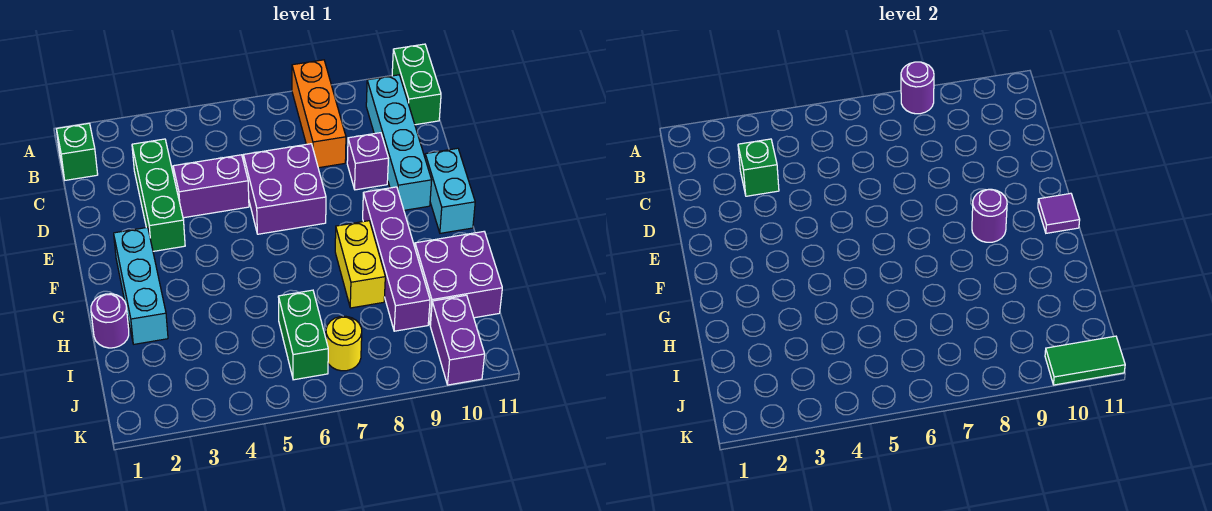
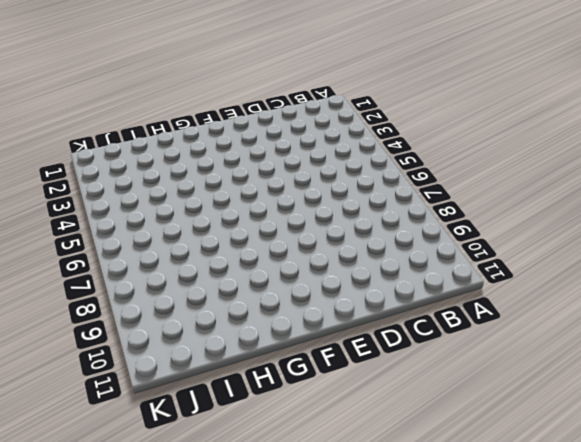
none -> orange brick A8:C8 level 1
none -> green brick A11:B11 level 1
none -> green brick B1 level 1

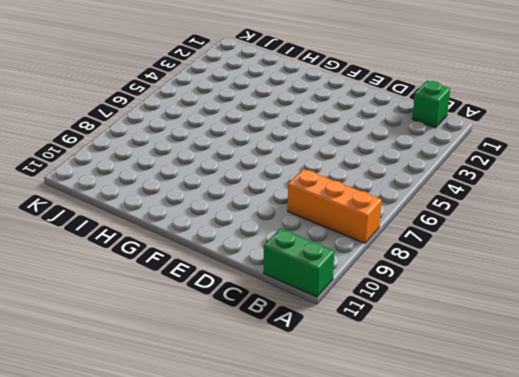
none -> cyan brick B10:E10 level 1
none -> green brick C3:E3 level 1
none -> purple brick D4:D5 level 1

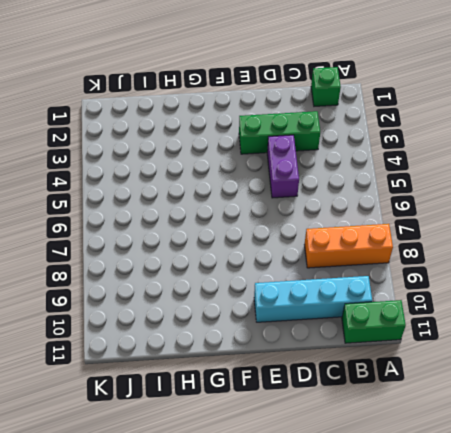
none -> purple brick D6:E7 level 1
none -> purple brick D9 level 1
none -> cyan brick E11:F11 level 1

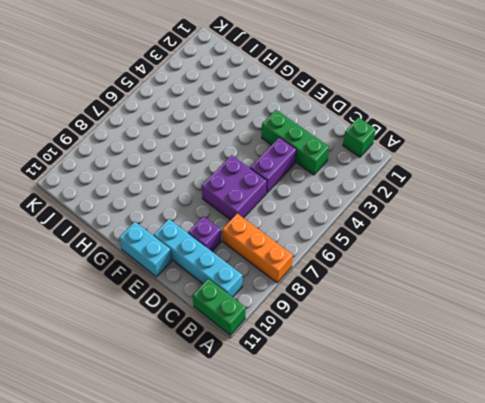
none -> cyan brick F2:H2 level 1
none -> purple brick F9:I9 level 1
none -> yellow brick G8:H8 level 1

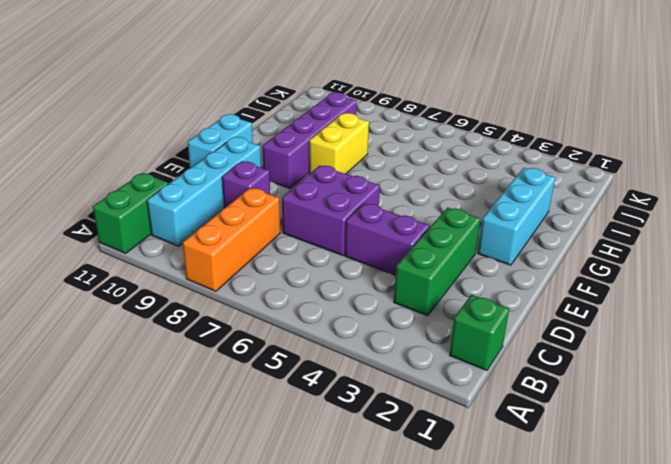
none -> purple round brick H1 level 1
none -> purple brick H10:I11 level 1
none -> green brick I6:J6 level 1

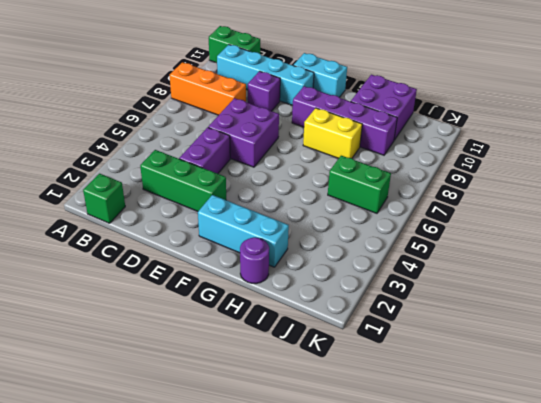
none -> yellow round brick J7 level 1
none -> purple brick J10:K10 level 1
none -> purple round brick A8 level 2

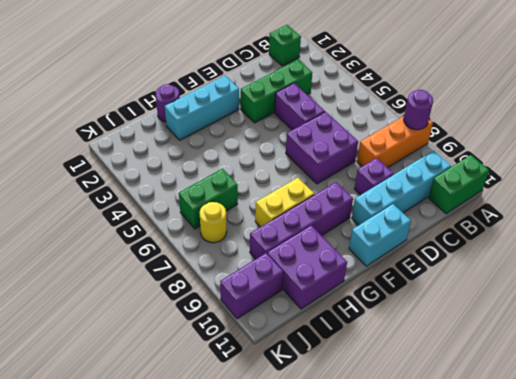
none -> green brick C3 level 2
none -> purple round brick F9 level 2
none -> purple tile F11 level 2

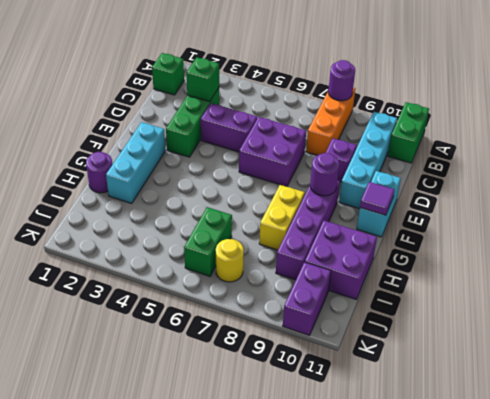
none -> green tile K10:K11 level 2

